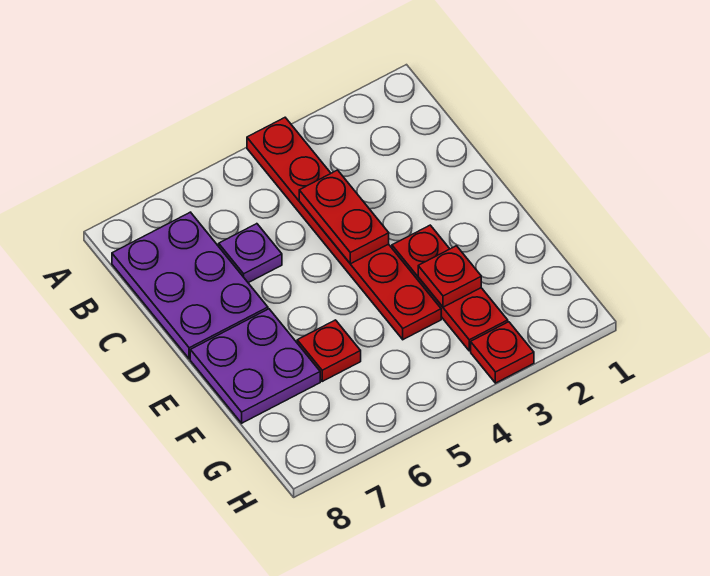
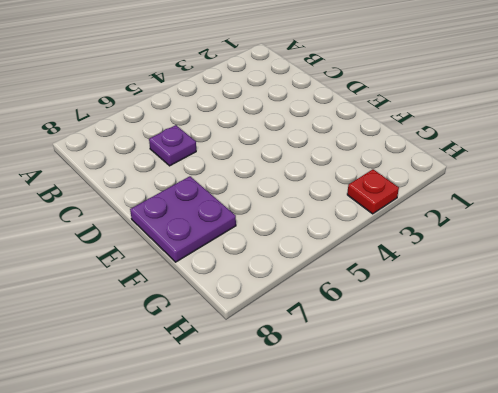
none -> red plate A4:F4 level 1
none -> purple plate B7:D8 level 1

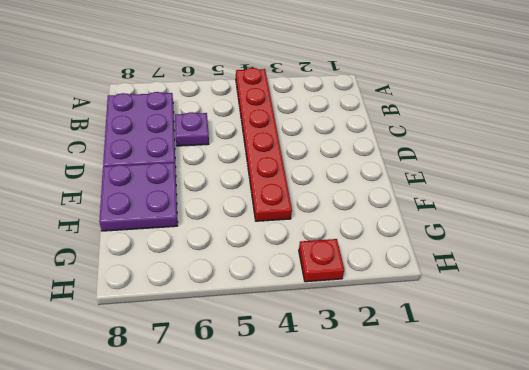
none -> red plate E3:G3 level 1
none -> red plate F6 level 1

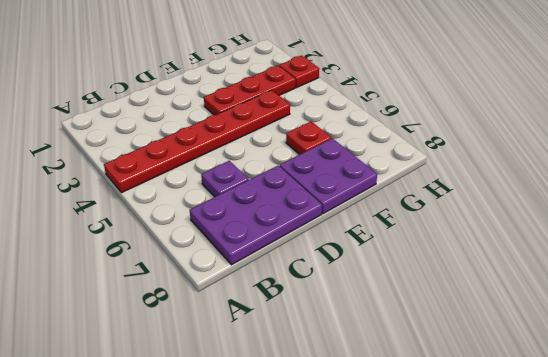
none -> red plate C4:D4 level 2
none -> red plate F3 level 2

